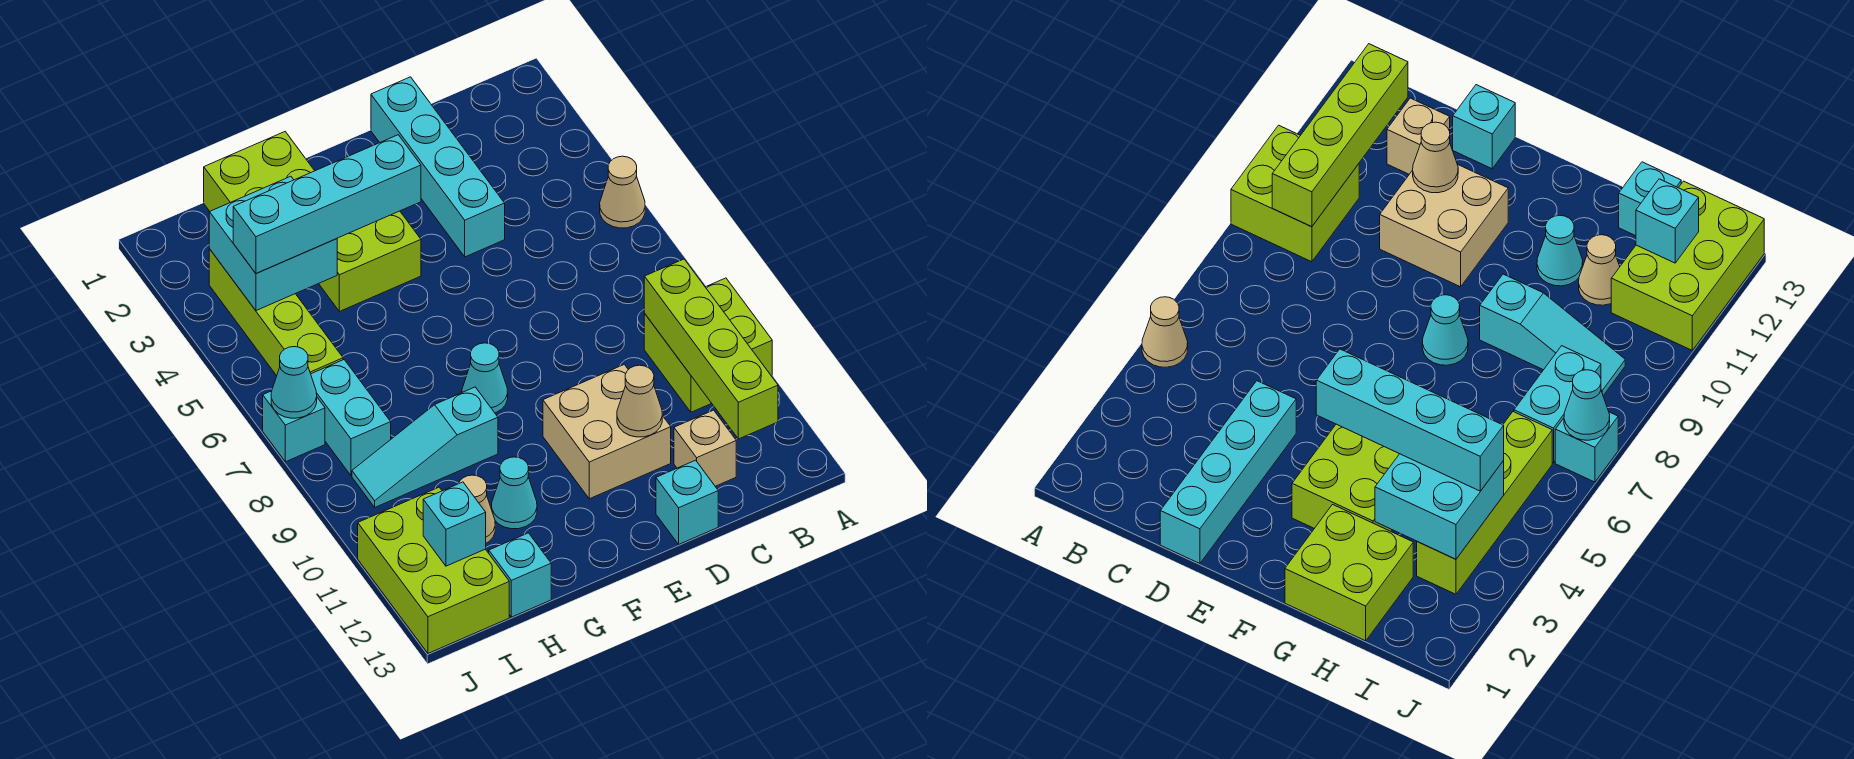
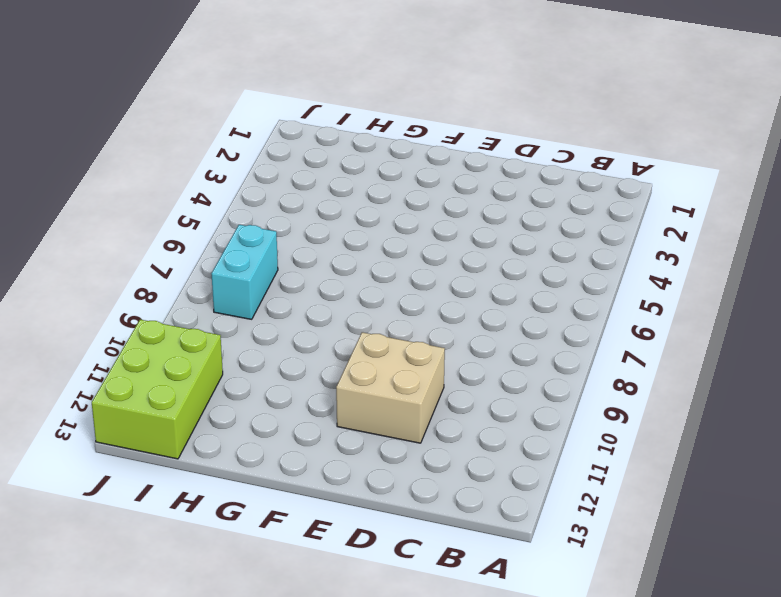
none -> tan cone A5 level 1
none -> lime brick A9:B10 level 1
none -> tan brick C12 level 1

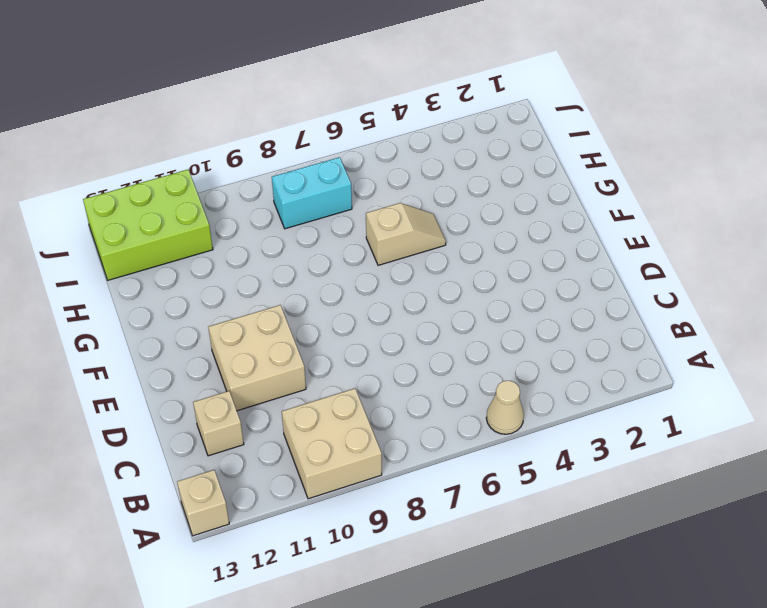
tan brick A9:B10 level 1 -> lime brick A9:B10 level 1
tan brick A13 level 1 -> none
tan slope G5:G6 level 1 top 6 -> none
none -> cyan brick D1:D4 level 1
none -> cyan brick D13 level 1
none -> lime brick F3:G4 level 1

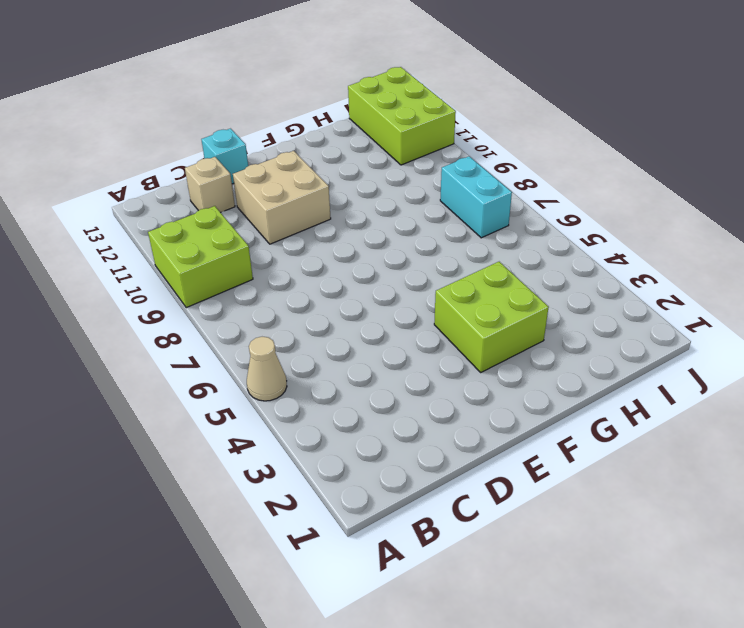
none -> cyan brick D1:D4 level 1
none -> cyan cone F8 level 1
none -> lime brick G1:H2 level 1

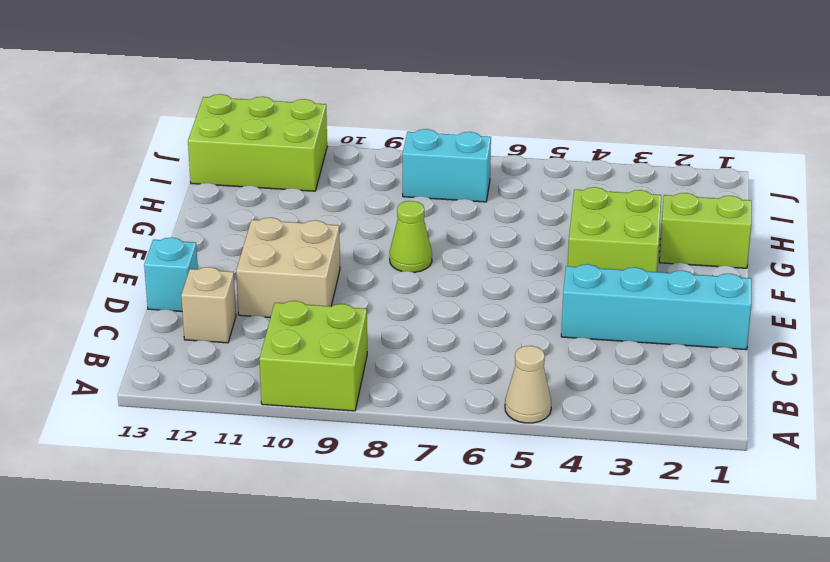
lime cone F8 level 1 -> cyan cone F8 level 1
lime brick G1:G2 level 1 -> lime brick G1:H2 level 1
none -> cyan slope G9:I9 level 1 top G
none -> cyan cone G11 level 1
none -> tan cone H11 level 1

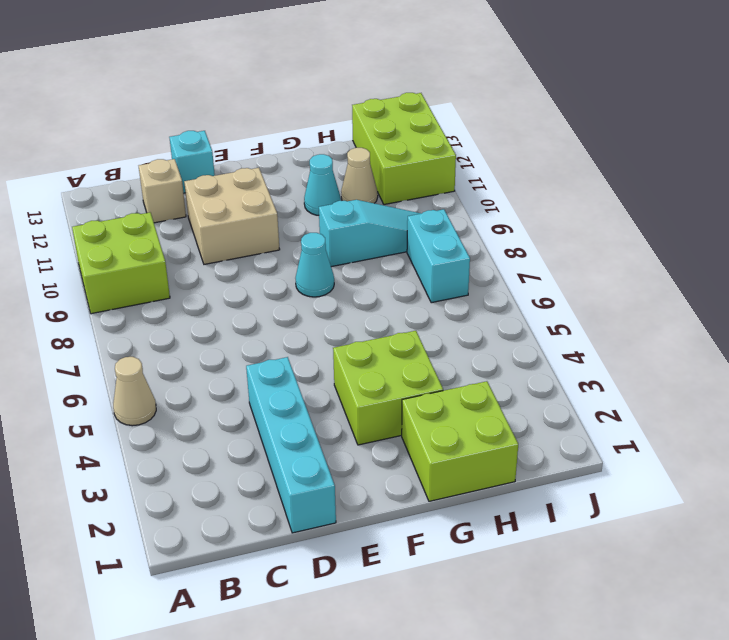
none -> cyan brick H13 level 1
none -> lime brick I3:I6 level 1
none -> cyan brick J7 level 1

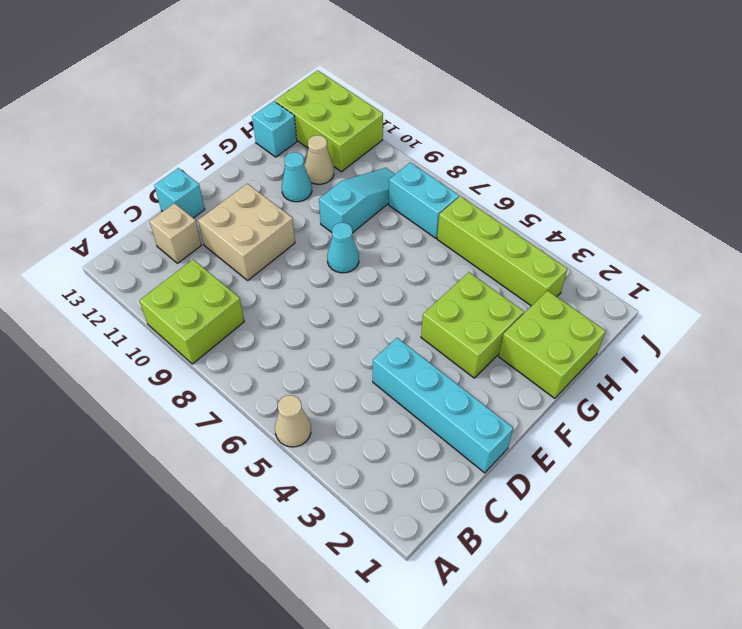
none -> cyan brick J7 level 1
none -> lime brick B9:B12 level 2
none -> tan cone D11 level 2

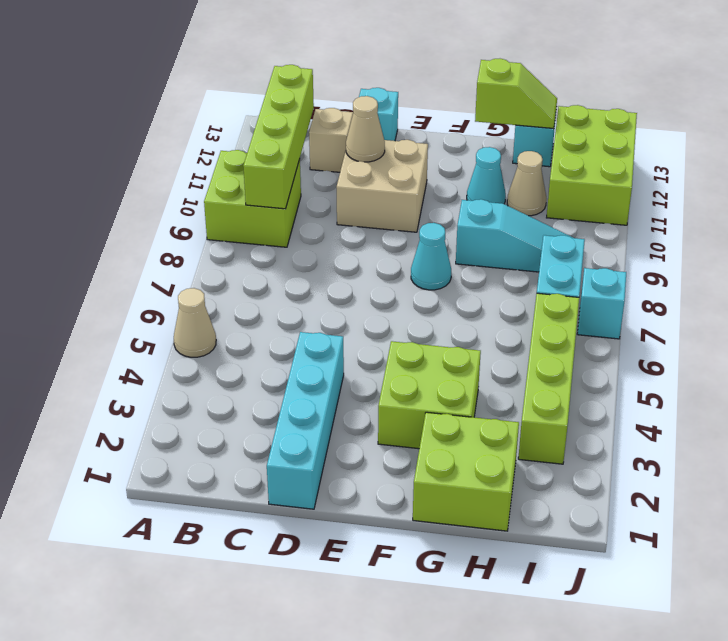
lime slope G13:H13 level 2 top G -> none
none -> cyan brick H3:I4 level 2
none -> cyan brick I12 level 2
none -> cyan cone J7 level 2

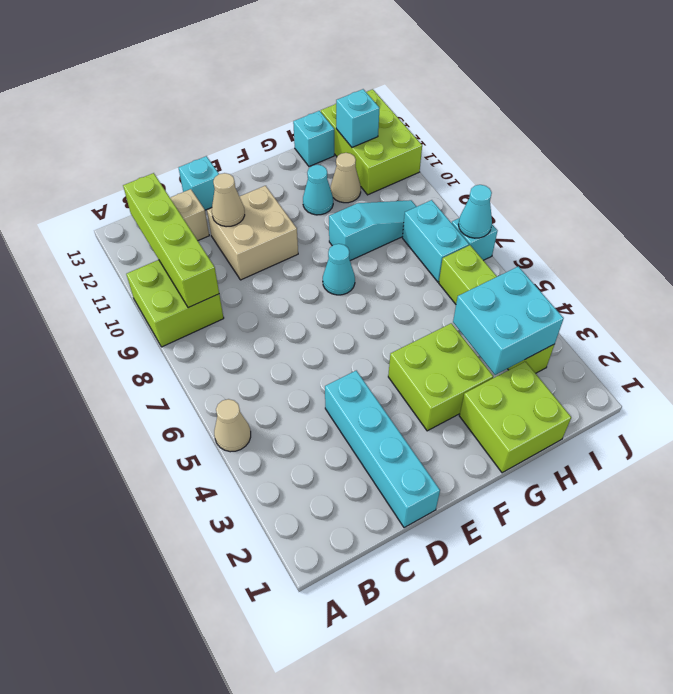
none -> cyan brick F4:I4 level 3

